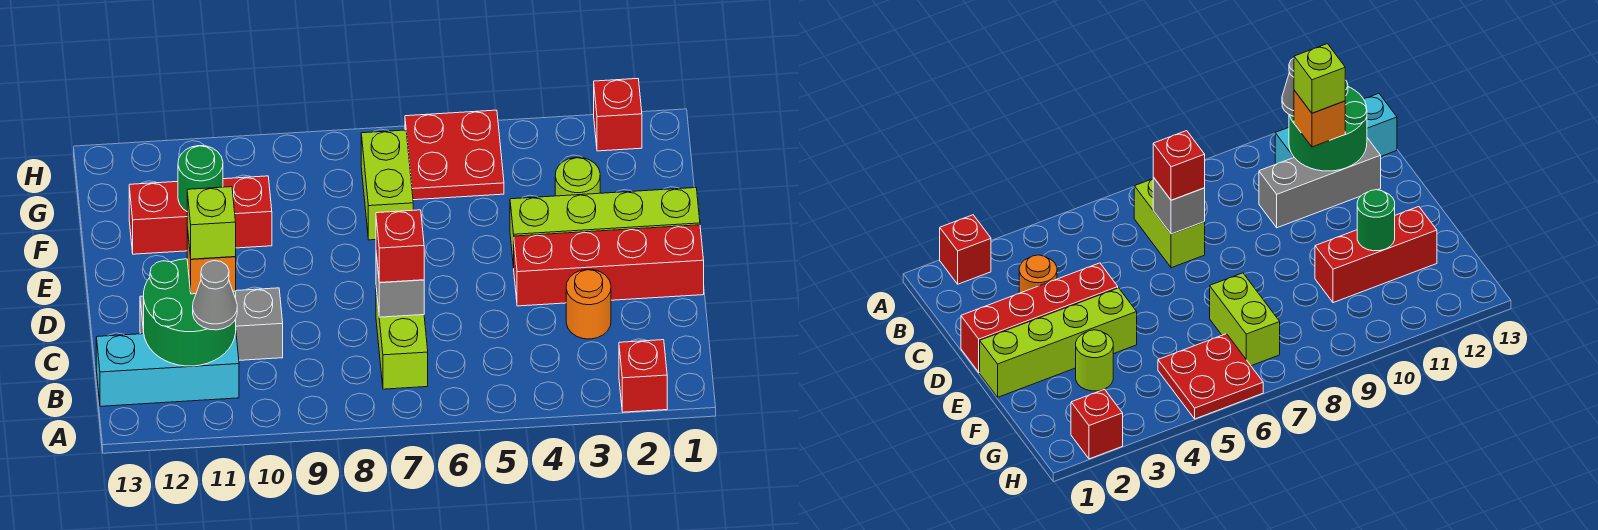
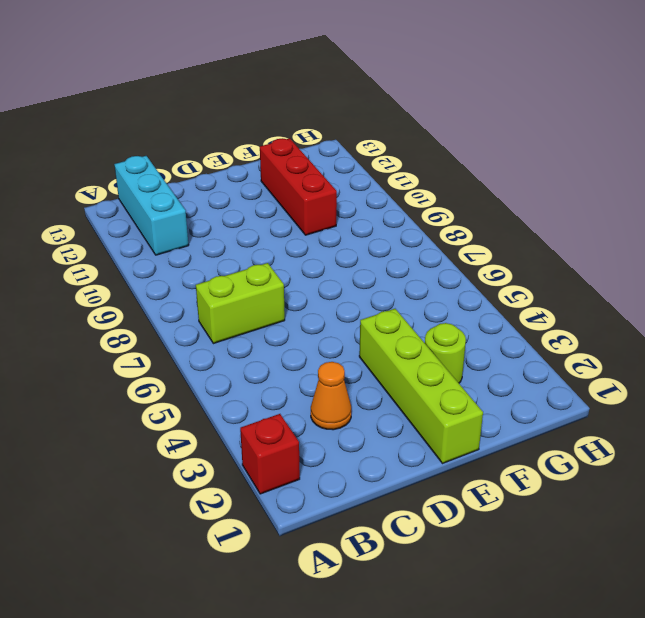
orange cone C3 level 1 -> orange round brick C3 level 1
none -> grey brick C10:C12 level 1
none -> red brick D1:D4 level 1
none -> lime brick F7:G7 level 1

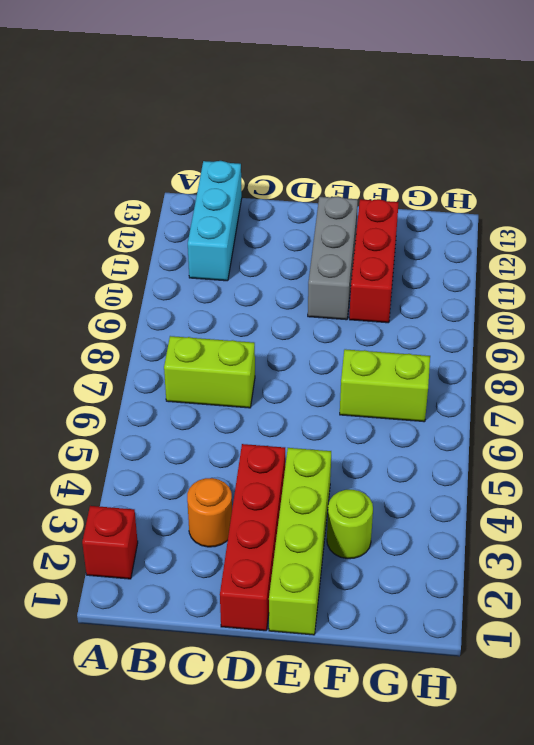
grey brick E10:E12 level 1 -> grey brick C10:C12 level 1
none -> red plate G5:H6 level 1
none -> red brick H2 level 1
none -> green round brick B11:C12 level 2

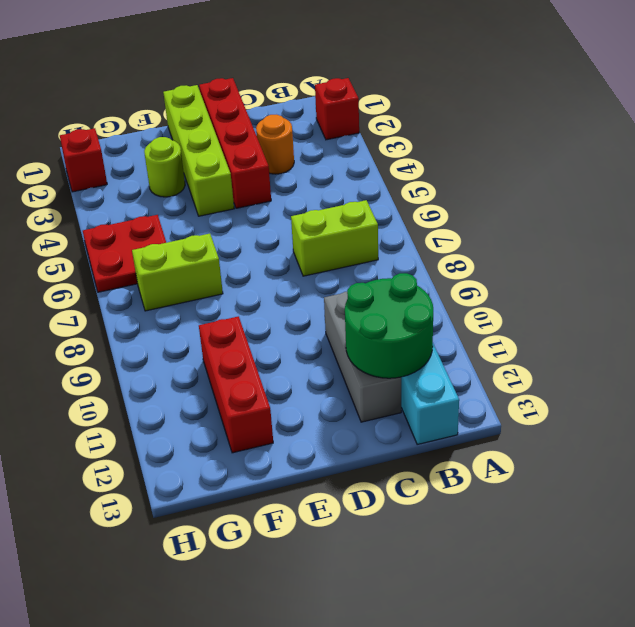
none -> grey brick C7 level 2
none -> green round brick F11 level 2
none -> grey cone B11 level 3

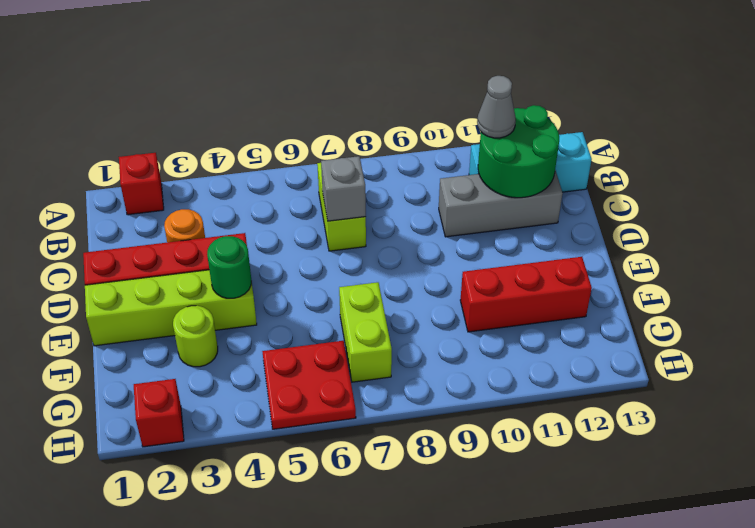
green round brick E4 level 2 -> green round brick F11 level 2
none -> red brick C7 level 3
none -> orange brick C11 level 3
none -> lime brick C11 level 4

